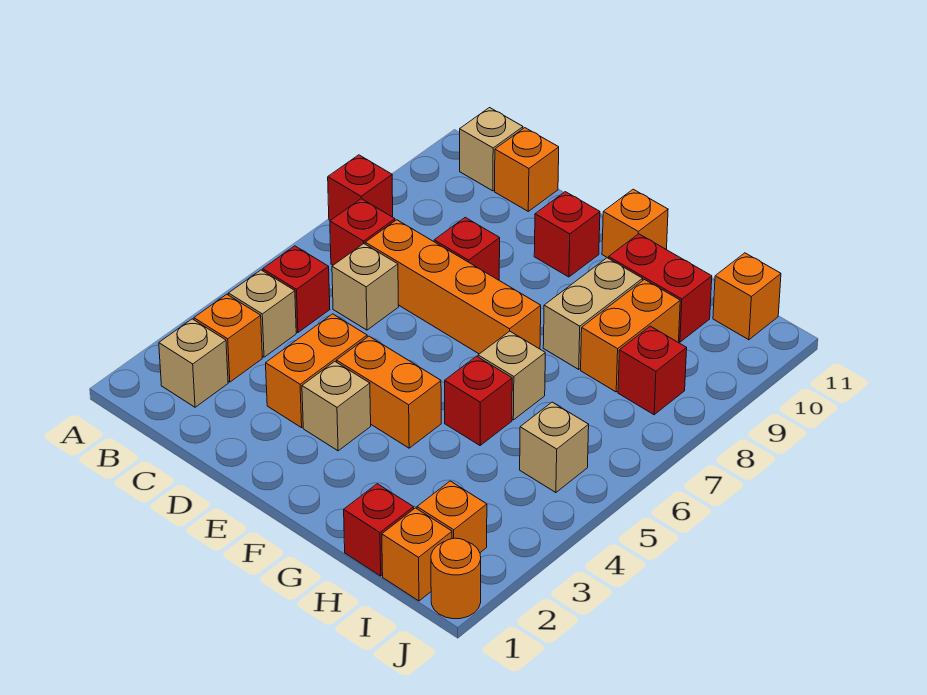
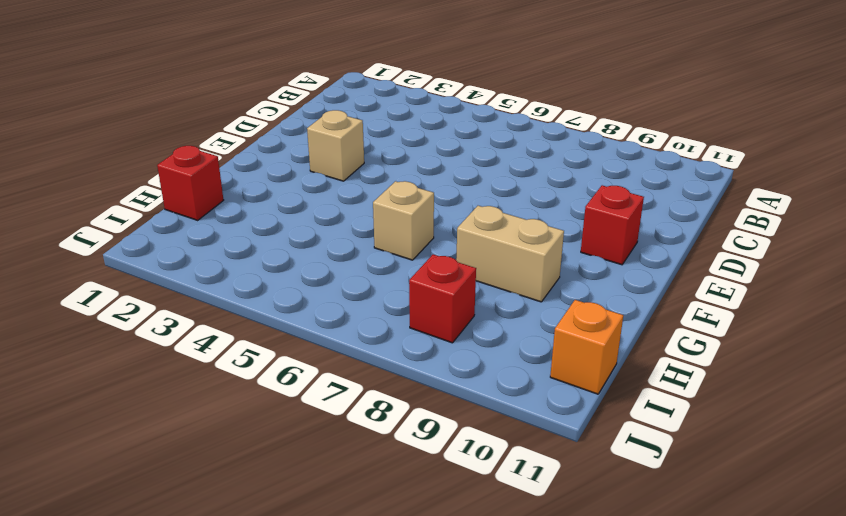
none -> red brick A8 level 1
none -> tan brick B2 level 1
none -> orange brick B3 level 1

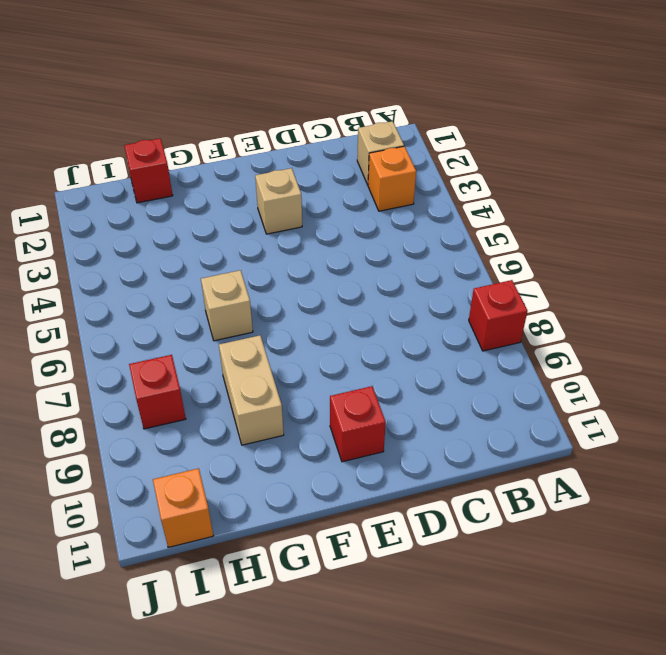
none -> tan brick B4 level 1
none -> red brick B5 level 1
none -> red brick B7 level 1

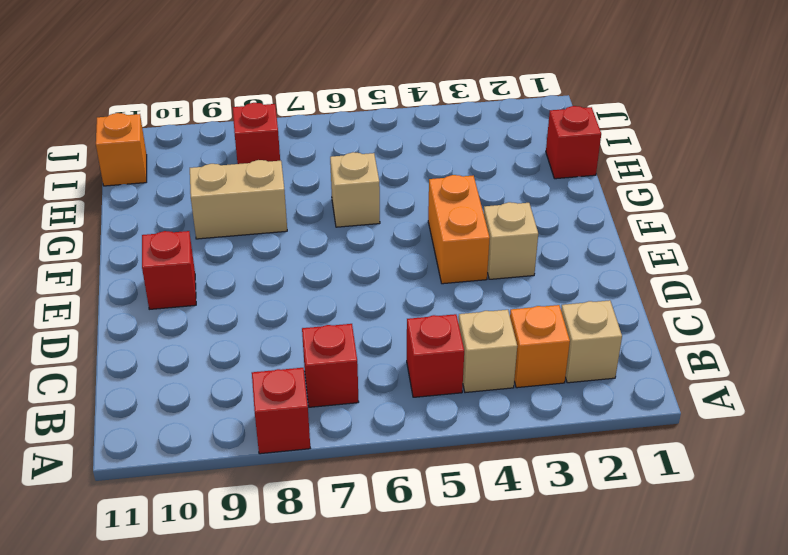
none -> tan brick B11 level 1
none -> tan brick C6 level 1
none -> orange brick C7:F7 level 1

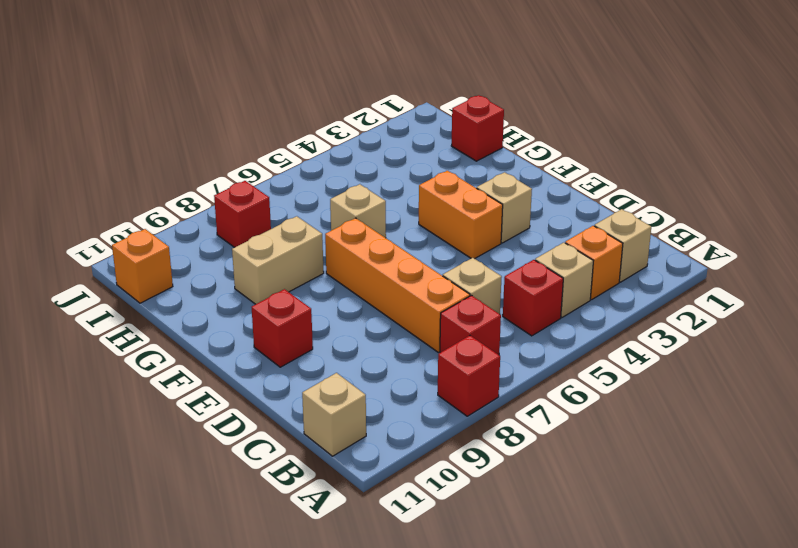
none -> orange brick C11 level 1
none -> orange brick D3:D4 level 1
none -> red brick D8 level 1

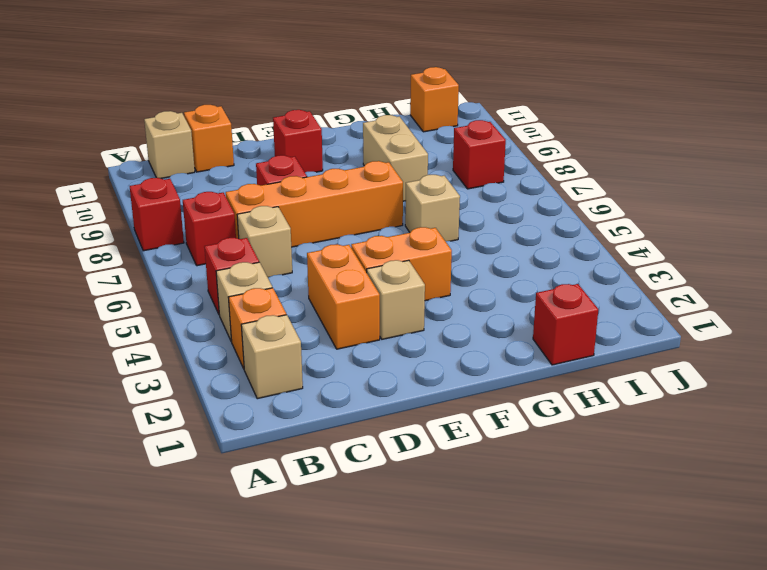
none -> orange brick F11 level 1
none -> red brick G5 level 1
none -> red brick G10:H10 level 1

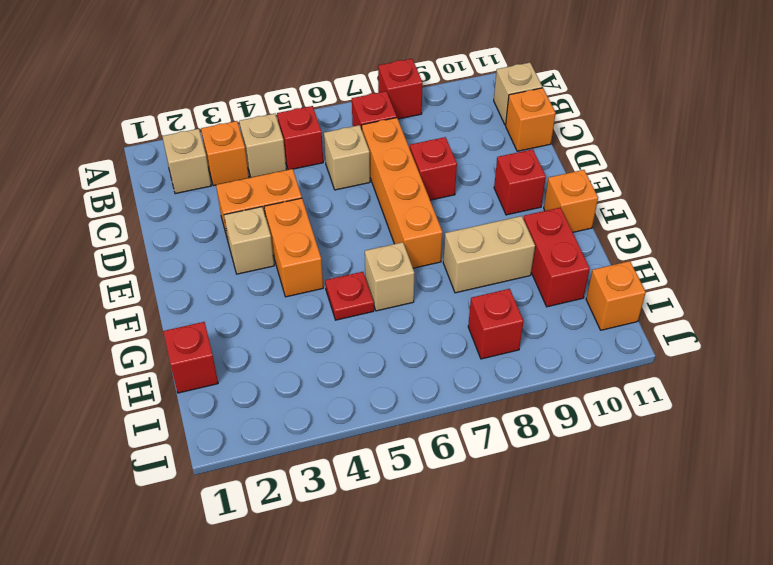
red plate G5 level 1 -> red brick G5 level 1
none -> orange brick H8:H9 level 1
none -> orange brick I1 level 1
none -> orange brick I2 level 1

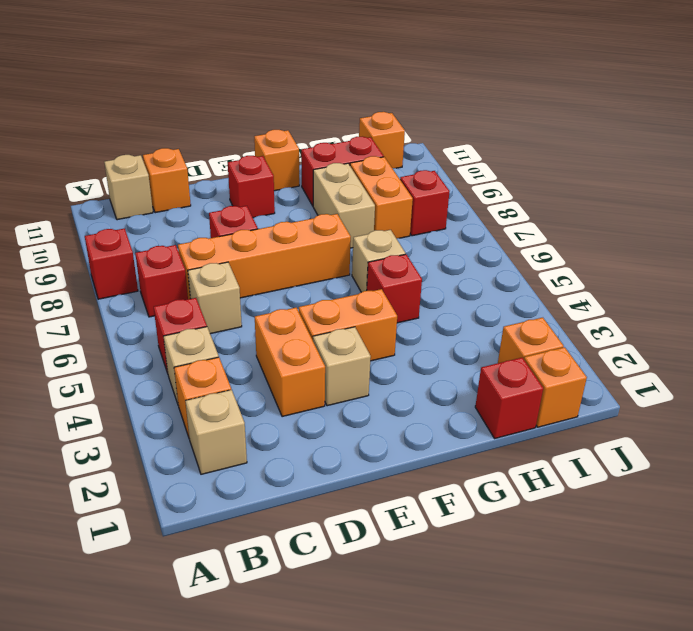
none -> tan brick I5 level 1
none -> orange round brick J1 level 1

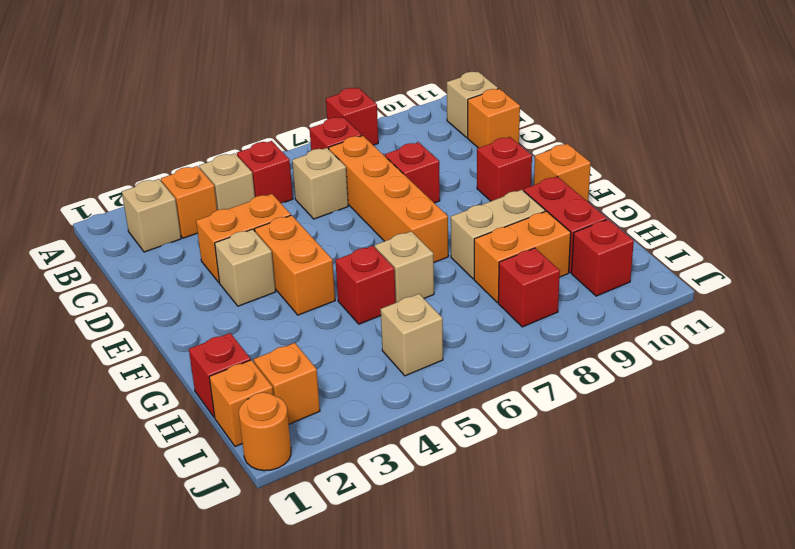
red brick I10 level 1 -> none
none -> orange brick I11 level 1

